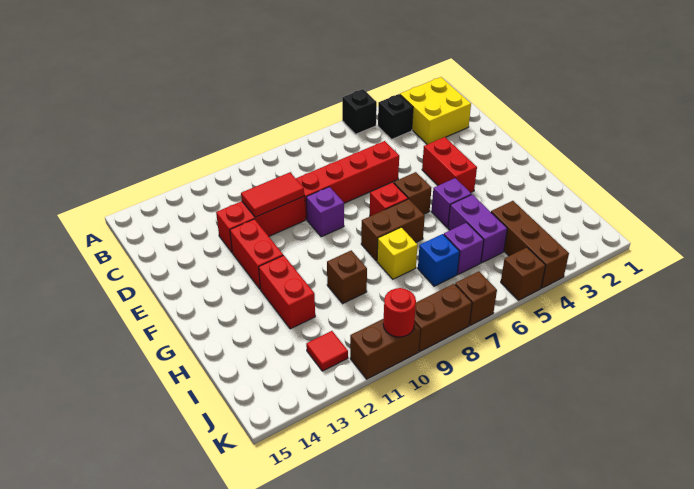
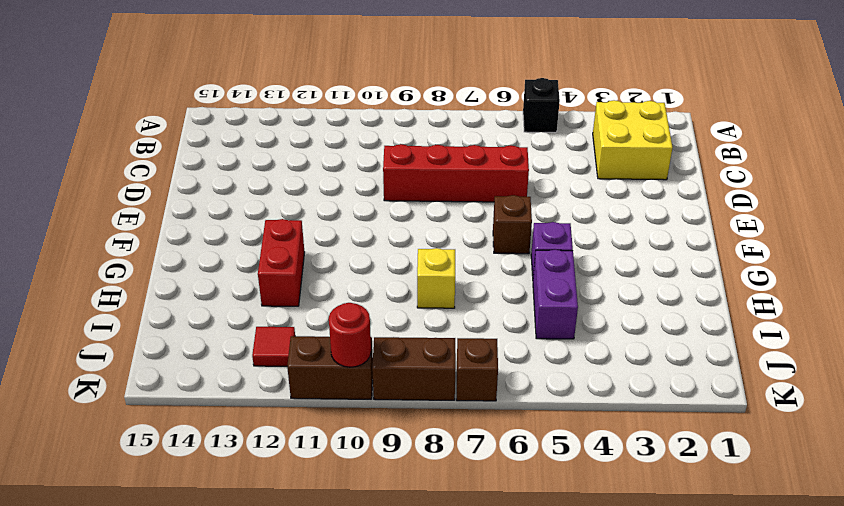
none -> black brick B4 level 1
none -> red brick D10:D12 level 1
none -> red brick E4:F4 level 1

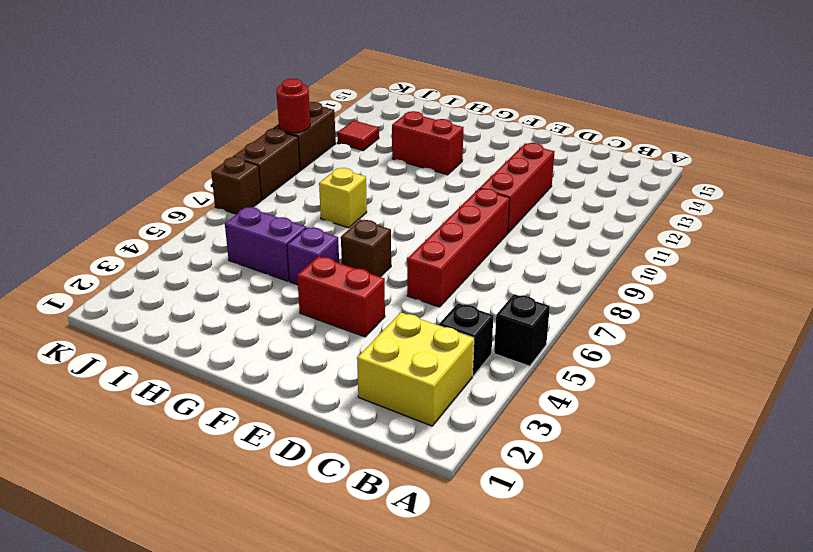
none -> purple brick E9 level 1
none -> red brick E12:F12 level 1
none -> red brick F7 level 1

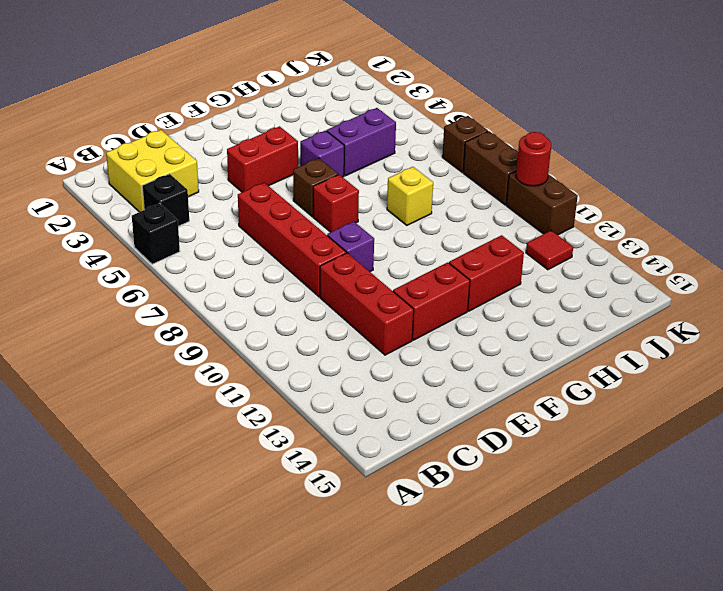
none -> brown brick G7:G8 level 1
none -> brown brick H10 level 1
none -> brown brick I4:K4 level 1

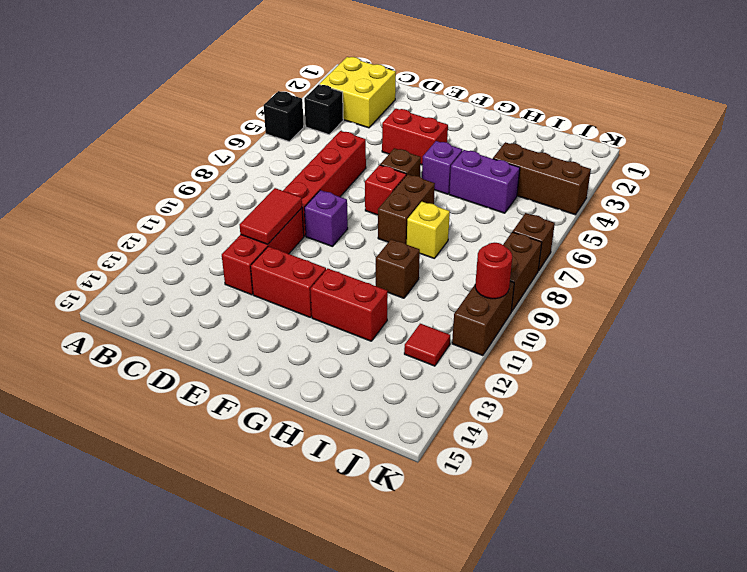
none -> purple brick I6 level 1
none -> blue brick I7 level 1
none -> brown brick K5 level 1

